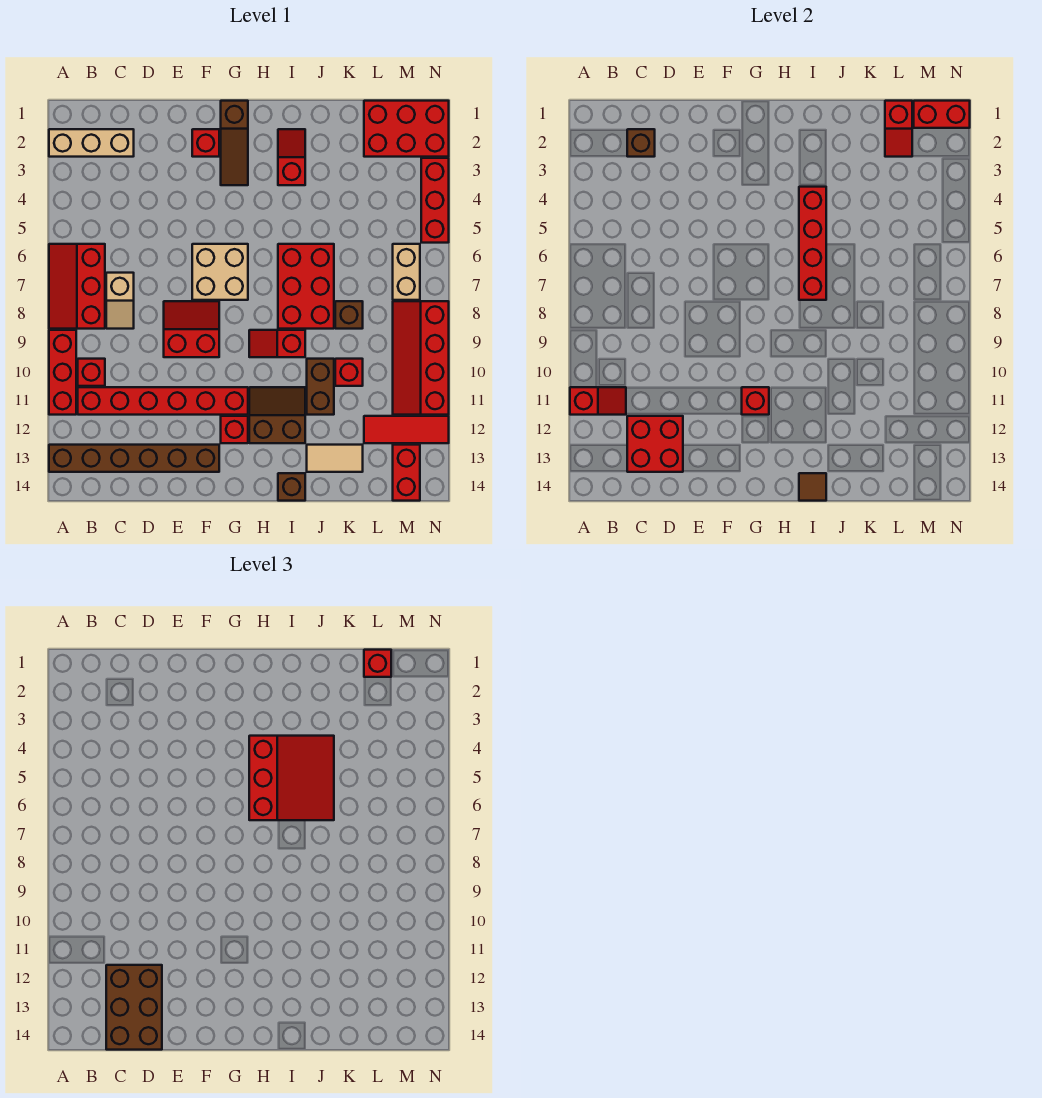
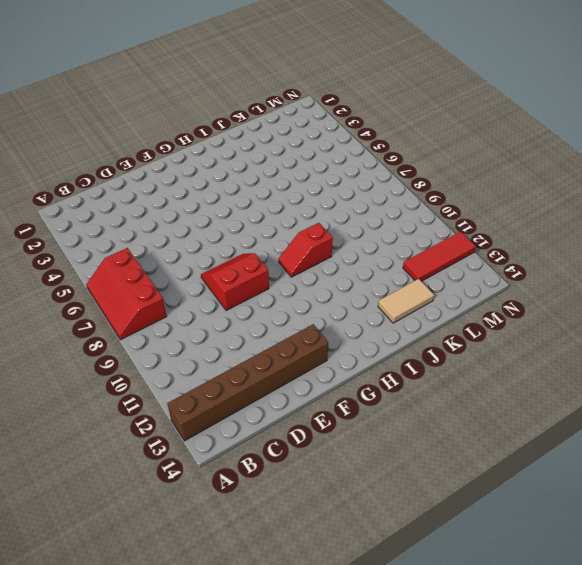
none -> tan brick A2:C2 level 1
none -> red brick A9:A11 level 1
none -> red brick B10 level 1
none -> red brick B11:G11 level 1

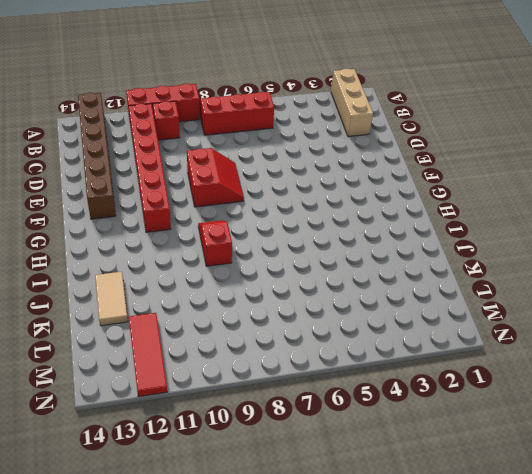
none -> tan slope C7:C8 level 1 top 7
none -> red brick F2 level 1
none -> tan brick F6:G7 level 1
none -> brown slope G1:G3 level 1 top 1

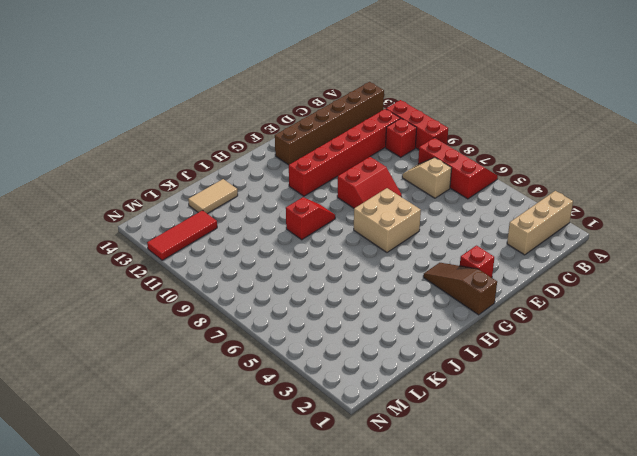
none -> red brick G12 level 1
none -> brown slope H11:I12 level 1 top 12
none -> red slope I2:I3 level 1 top 3
none -> red brick I6:J8 level 1

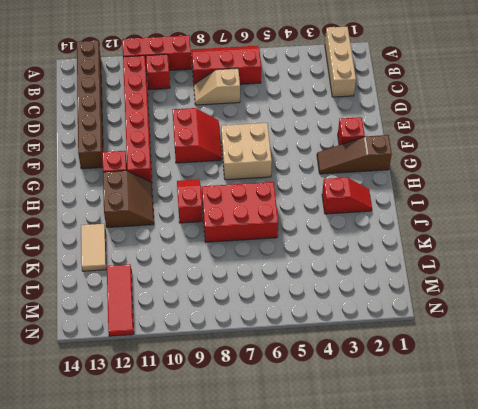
none -> brown brick I14 level 1
none -> brown brick J10:J11 level 1
none -> brown brick K8 level 1
none -> red brick K10 level 1

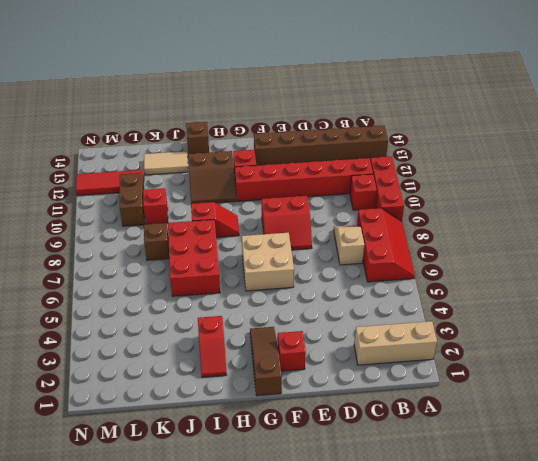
brown brick L10:L11 level 1 -> brown brick J10:J11 level 1
none -> red brick L1:N2 level 1
none -> tan brick M6:M7 level 1
none -> red slope M8:N11 level 1 top N
none -> red brick M13:M14 level 1

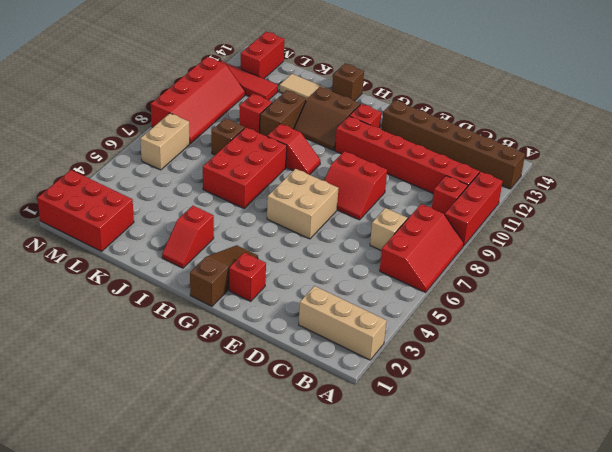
none -> red brick N3:N5 level 1
none -> red slope A11:B11 level 2 top A
none -> brown brick C2 level 2
none -> red brick C12:D13 level 2

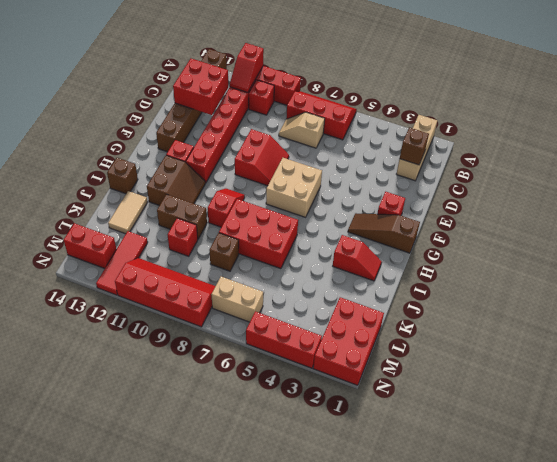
none -> red brick G11 level 2
none -> red brick I4:I7 level 2
none -> brown tile I14 level 2
none -> red slope L1:L2 level 2 top 1

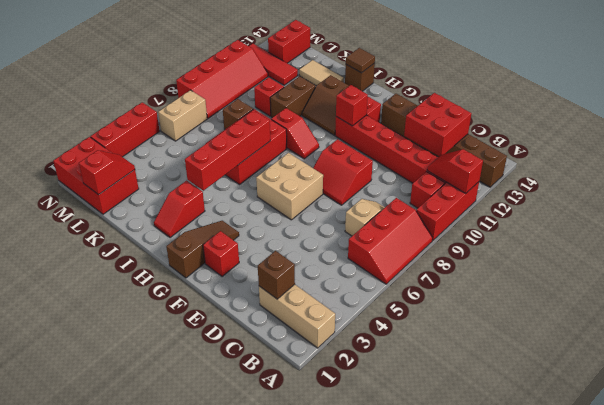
none -> red brick M1:N1 level 2
none -> brown brick C12:D14 level 3
none -> red slope H4:J6 level 3 top H
none -> red brick L1 level 3

